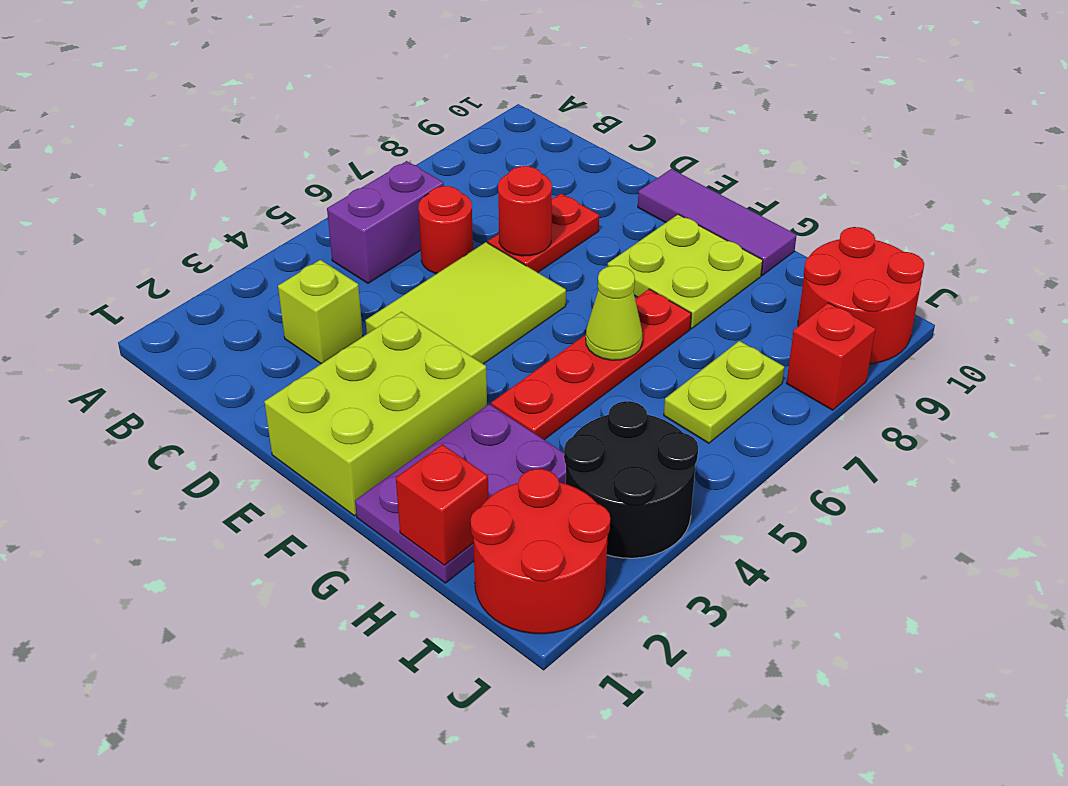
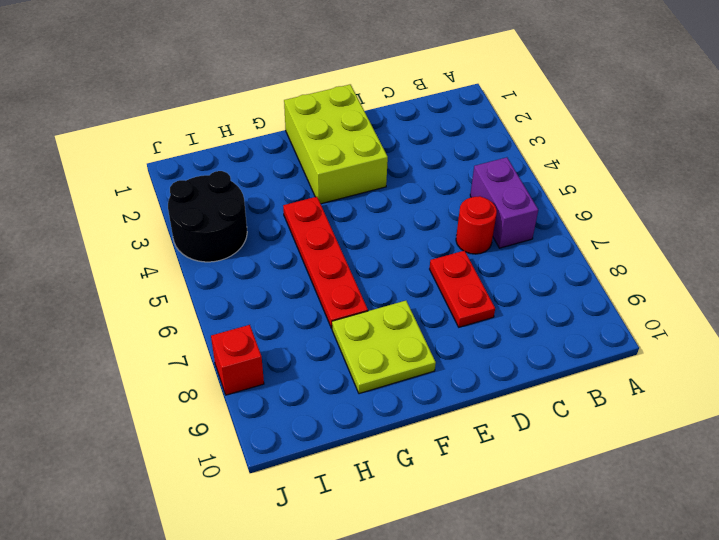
none -> lime brick C3 level 1
none -> lime tile D4:E6 level 1
none -> purple tile E10:G10 level 1

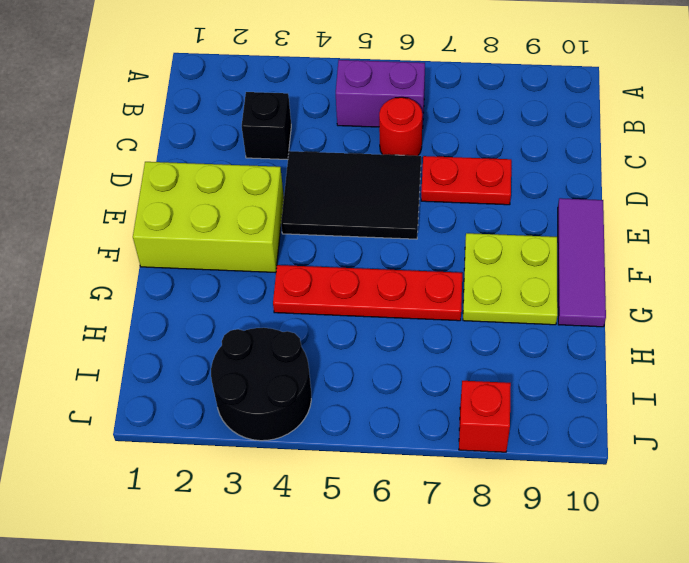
black brick C3 level 1 -> lime brick C3 level 1
black tile D4:E6 level 1 -> lime tile D4:E6 level 1
none -> purple plate G1:H3 level 1
none -> red round brick I1:J2 level 1
none -> lime plate I6:I7 level 1

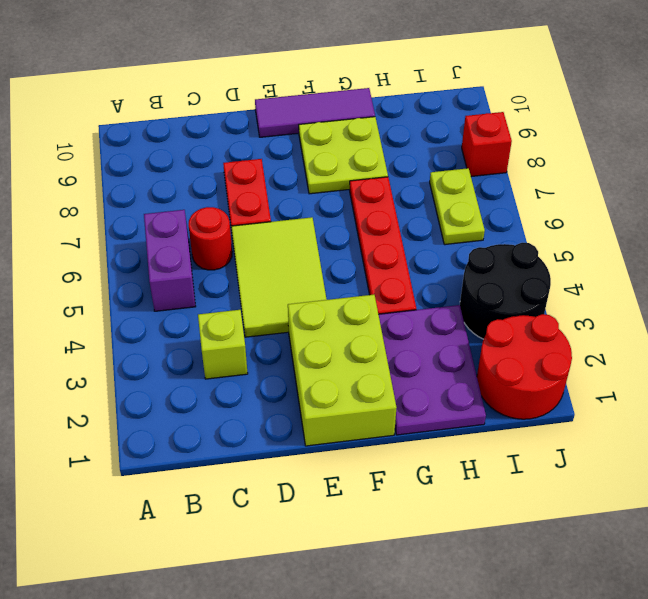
none -> red round brick I9:J10 level 1
none -> red round brick D7 level 2
none -> lime cone G6 level 2

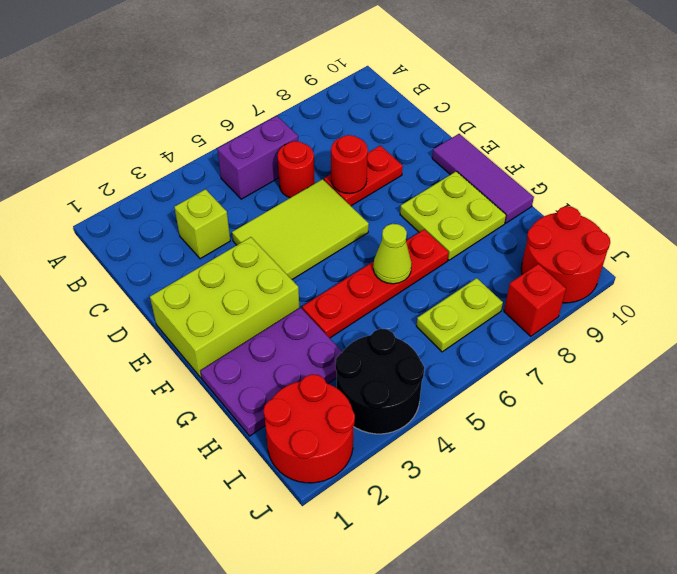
none -> red brick H1 level 2

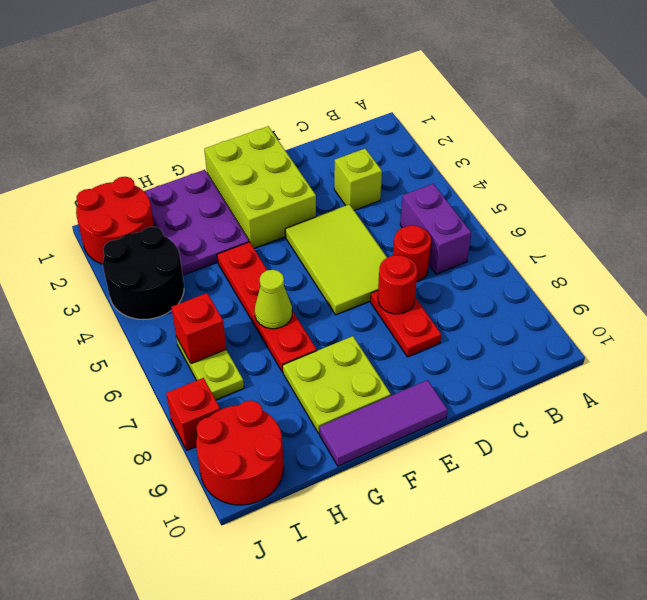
red brick I6 level 2 -> red brick H1 level 2

